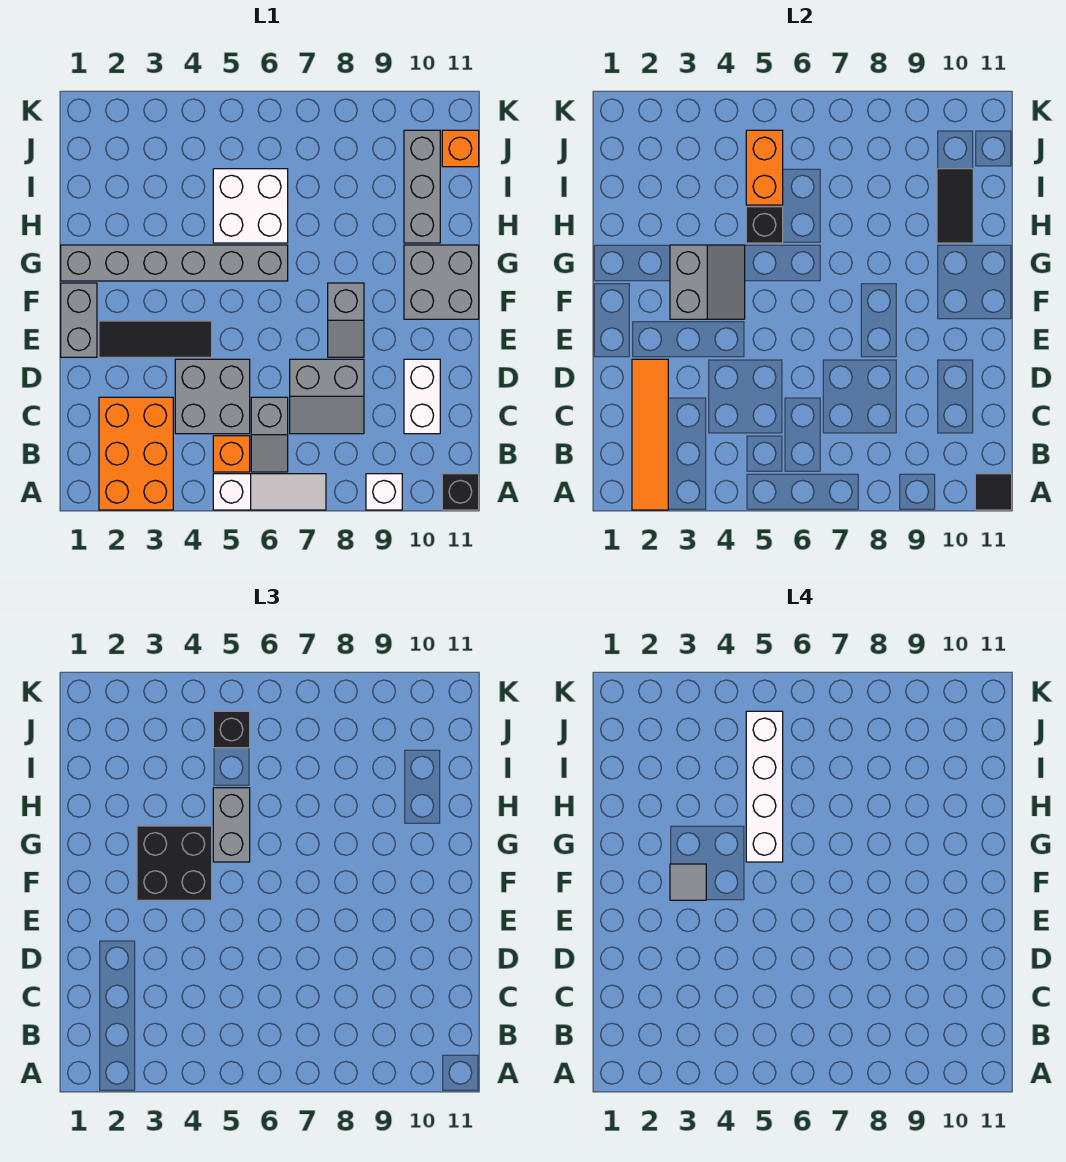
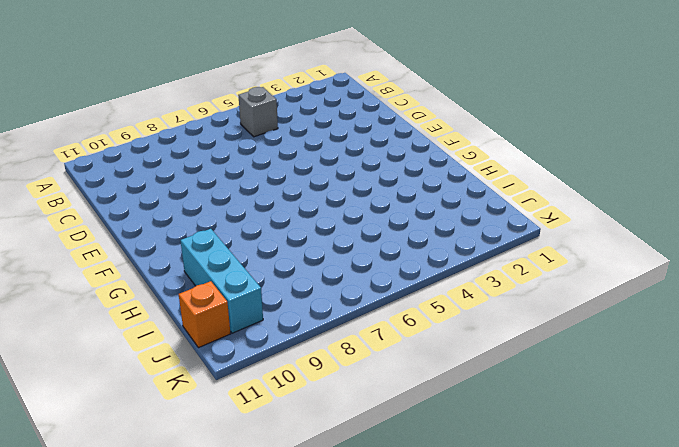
grey brick B5 level 1 -> orange brick B5 level 1
cyan brick H10:J10 level 1 -> grey brick H10:J10 level 1
none -> orange brick A2:C3 level 1
none -> white slope A5:A7 level 1 top 5
none -> white brick A9 level 1

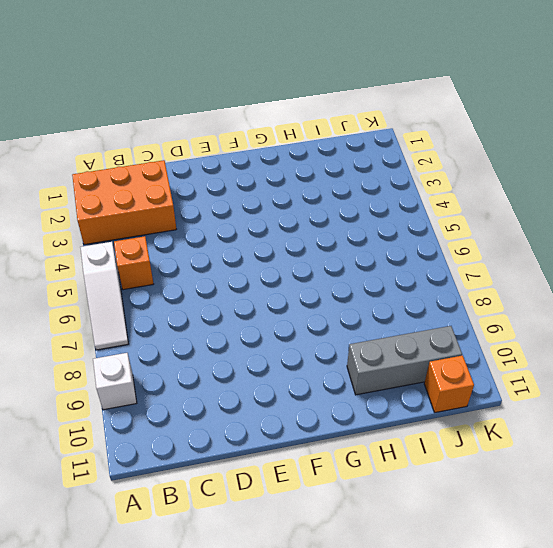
none -> black brick A11 level 1
none -> grey slope B6:C6 level 1 top C
none -> grey brick C4:D5 level 1

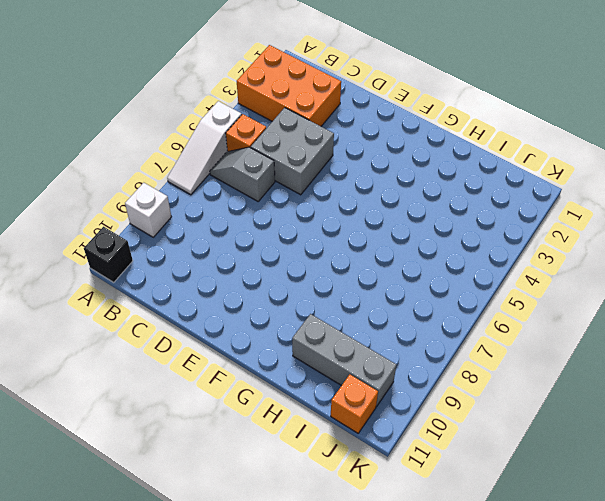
none -> grey slope C7:D8 level 1 top D
none -> white brick C10:D10 level 1
none -> grey brick E1:F1 level 1

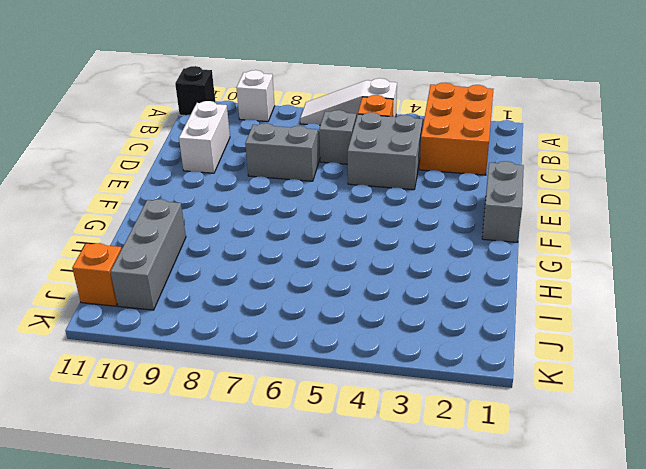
none -> black tile E2:E4 level 1
none -> grey slope E8:F8 level 1 top F
none -> grey brick F10:G11 level 1

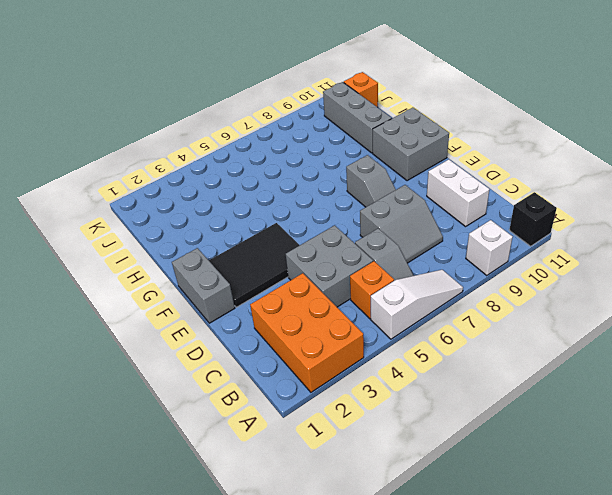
black tile E2:F4 level 1 -> black tile E2:E4 level 1
none -> grey brick G1:G6 level 1
none -> white brick H5:I6 level 1
none -> orange tile A2:D2 level 2

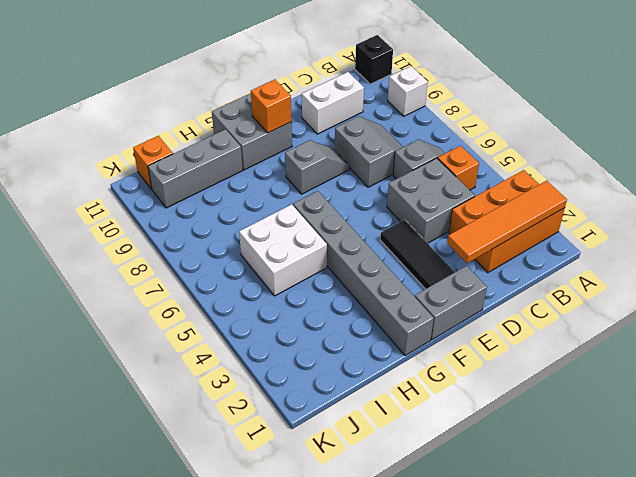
orange brick F10 level 2 -> none
none -> white slope A5:A7 level 1 top 5
none -> black tile A11 level 2
none -> grey slope F3:G4 level 2 top 3

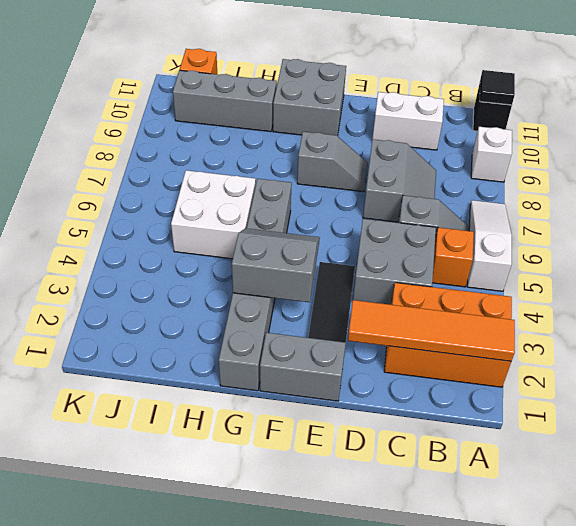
none -> black brick H5 level 2
none -> black tile H10:I10 level 2
none -> orange brick I5:J5 level 2

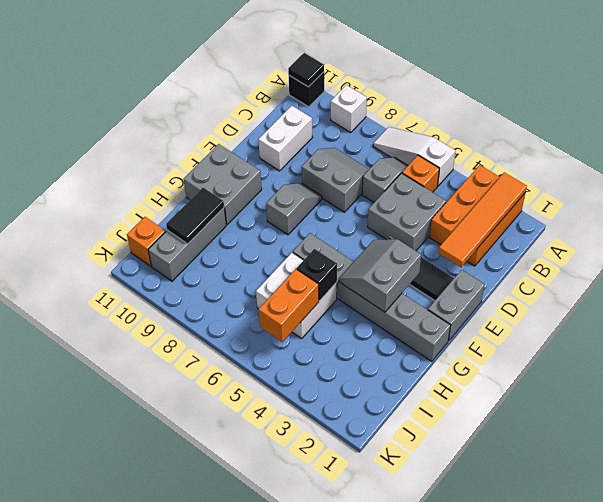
none -> black brick F3:G4 level 3
none -> grey brick G5:H5 level 3
none -> black brick J5 level 3

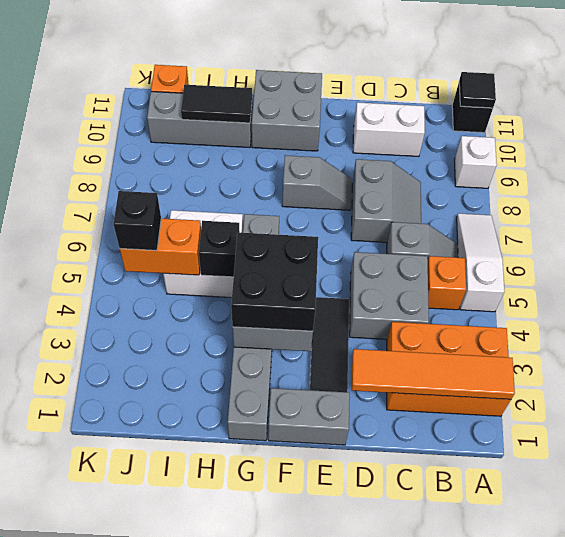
none -> grey brick G5:H5 level 3
none -> grey tile F3 level 4
none -> white brick G5:J5 level 4

